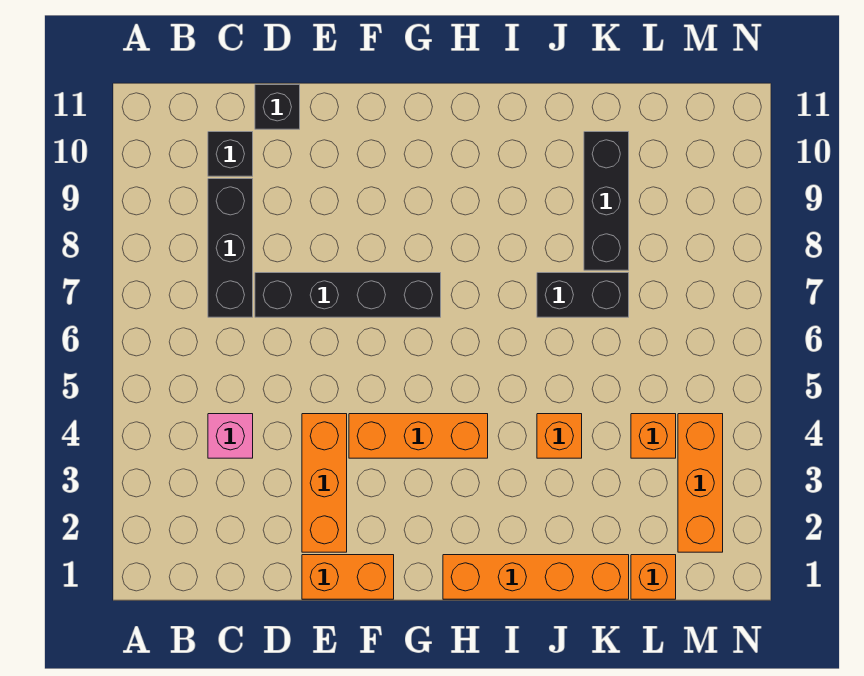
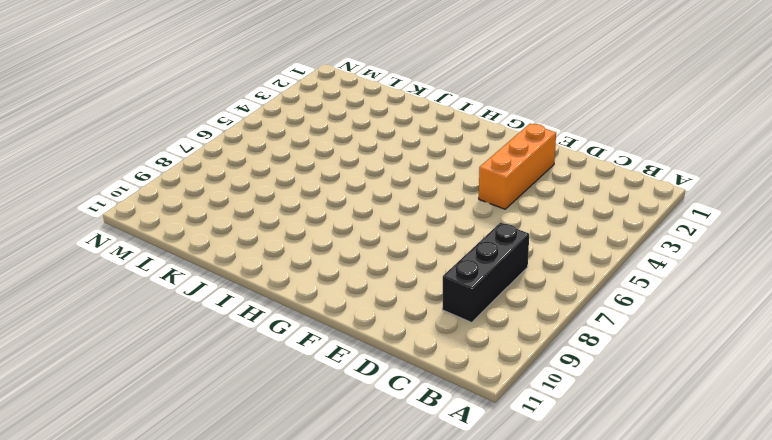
none -> pink brick C4 level 1
none -> black brick C10 level 1
none -> black brick D7:G7 level 1

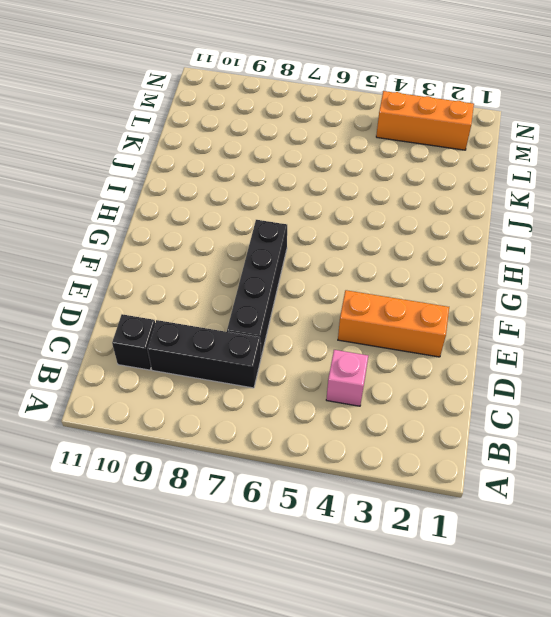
none -> black brick D11 level 1
none -> orange brick E1:F1 level 1
none -> orange brick F4:H4 level 1

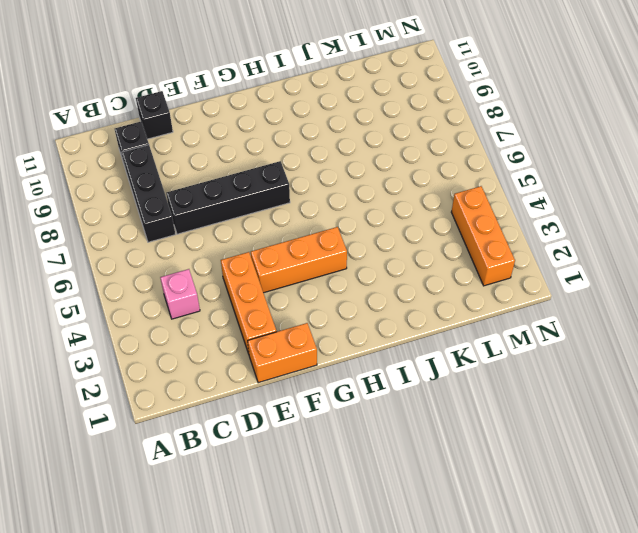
none -> orange brick H1:K1 level 1
none -> orange brick J4 level 1
none -> black brick J7:K7 level 1

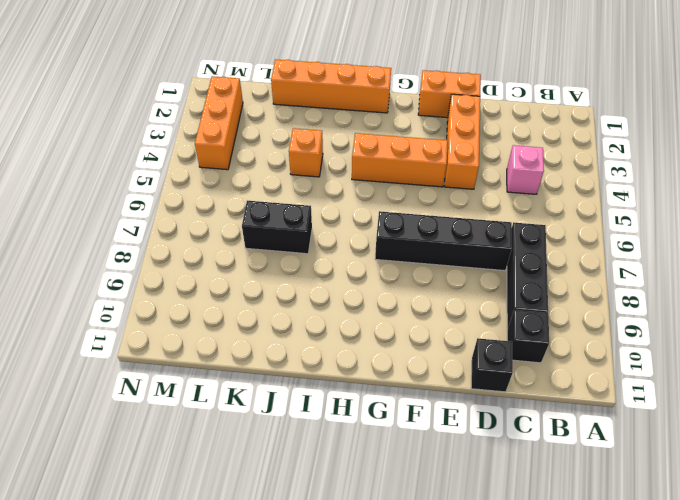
none -> black brick K8:K10 level 1
none -> orange brick L1 level 1
none -> orange brick L4 level 1

